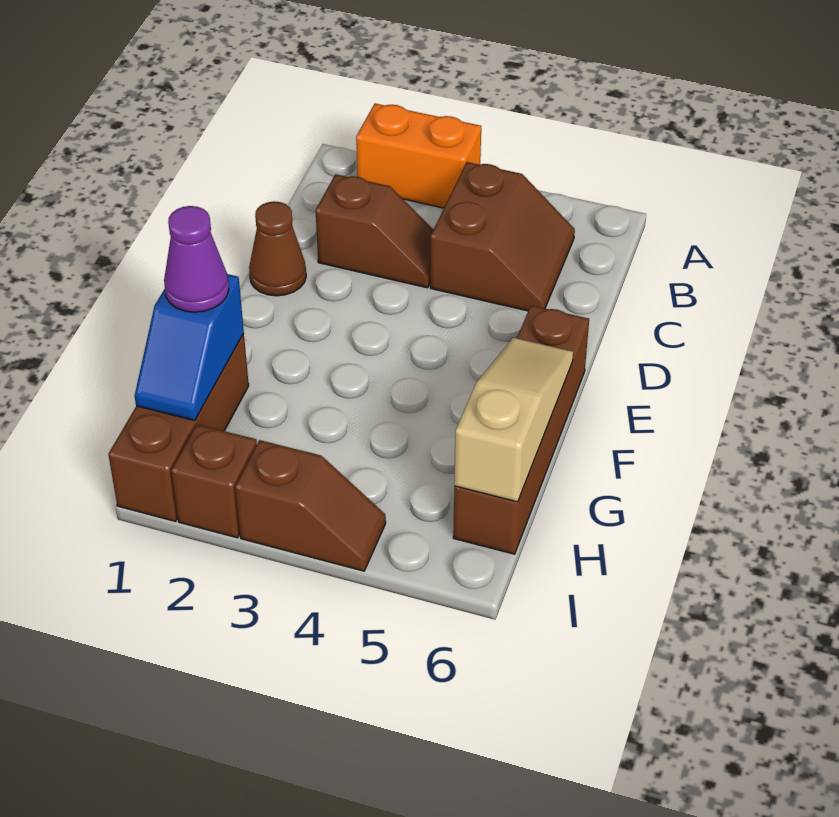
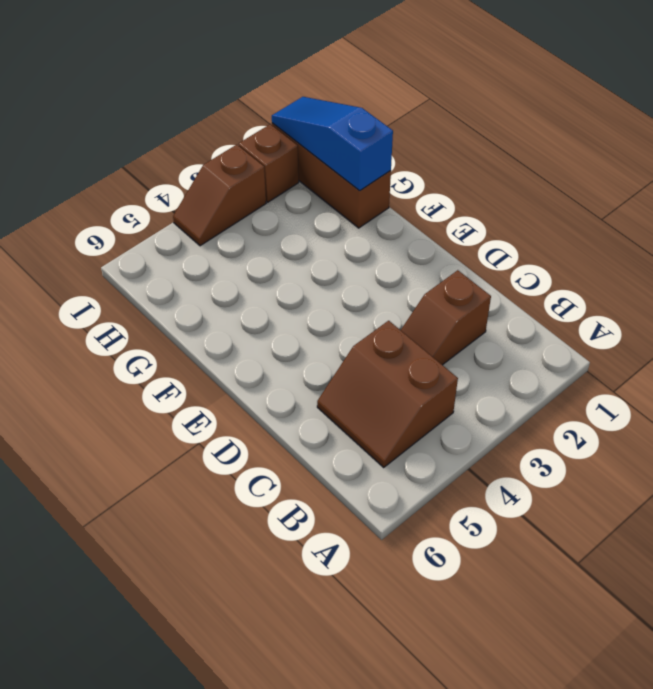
blue slope G1:I1 level 2 top G -> blue slope G1:H1 level 2 top G
none -> orange brick A2:A3 level 1
none -> brown cone D1 level 1

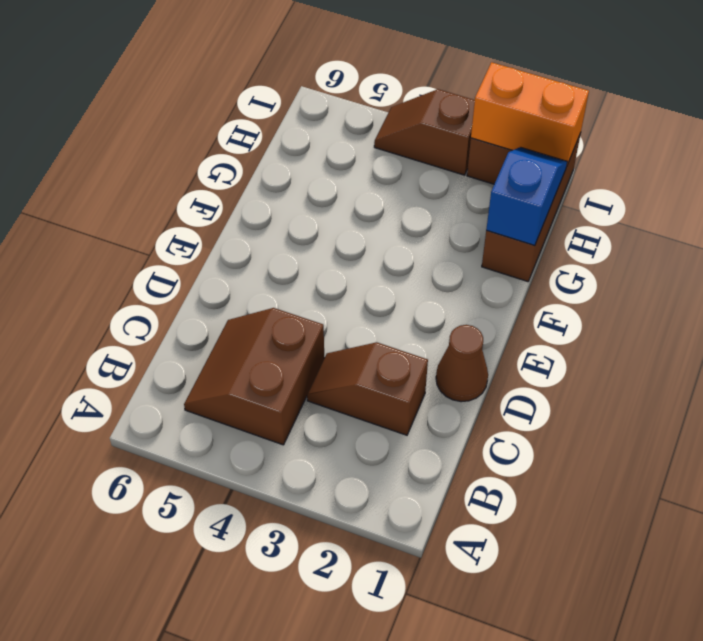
orange brick I1:I2 level 2 -> orange brick A2:A3 level 1
none -> brown brick E6:H6 level 1
none -> tan slope F6:H6 level 2 top H

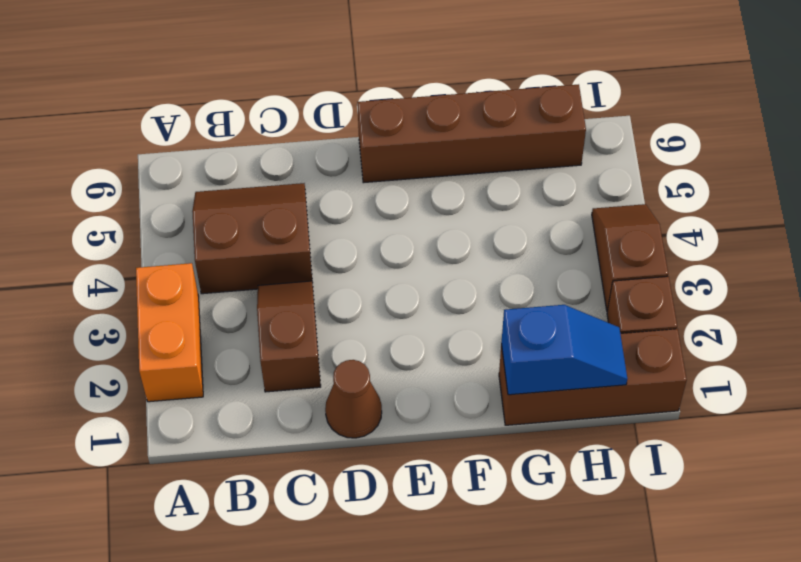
none -> tan slope F6:H6 level 2 top H
none -> purple cone G1 level 3

